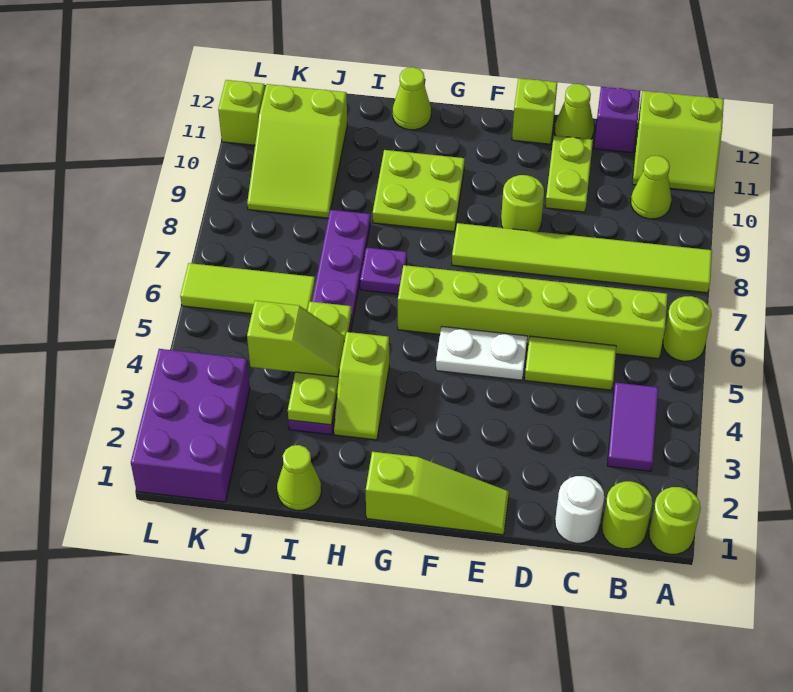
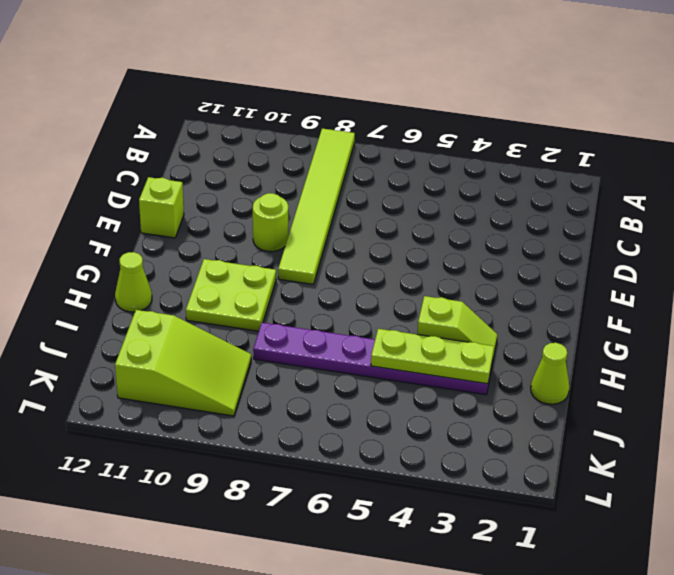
none -> lime round brick A1 level 1
none -> lime round brick A6 level 1
none -> lime slope A11:B12 level 1 top 12

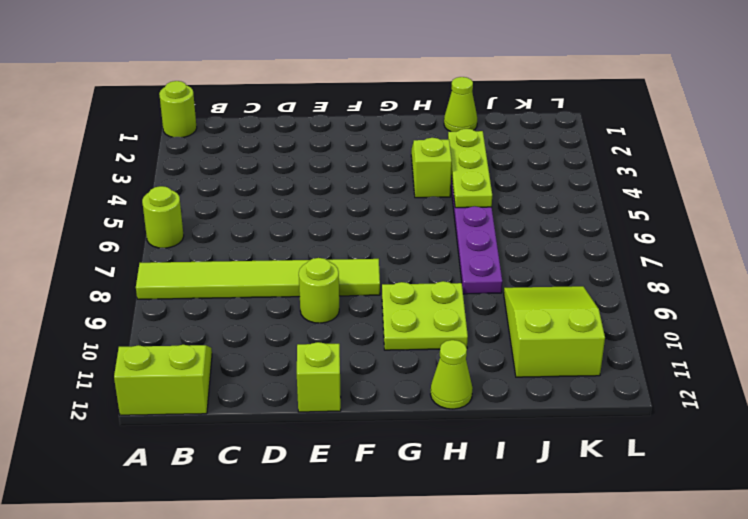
none -> lime round brick B1 level 1
none -> purple tile B3:B4 level 1
none -> lime brick B6:G6 level 1

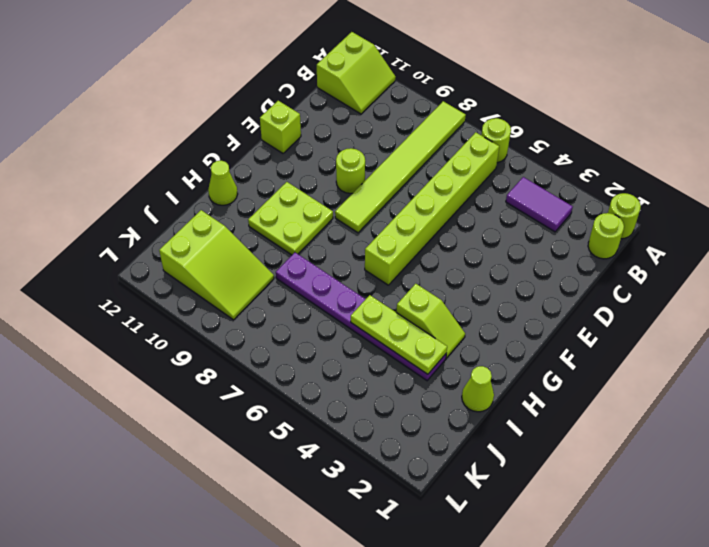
none -> lime cone B10 level 1
none -> white round brick C1 level 1
none -> lime tile C5:D5 level 1

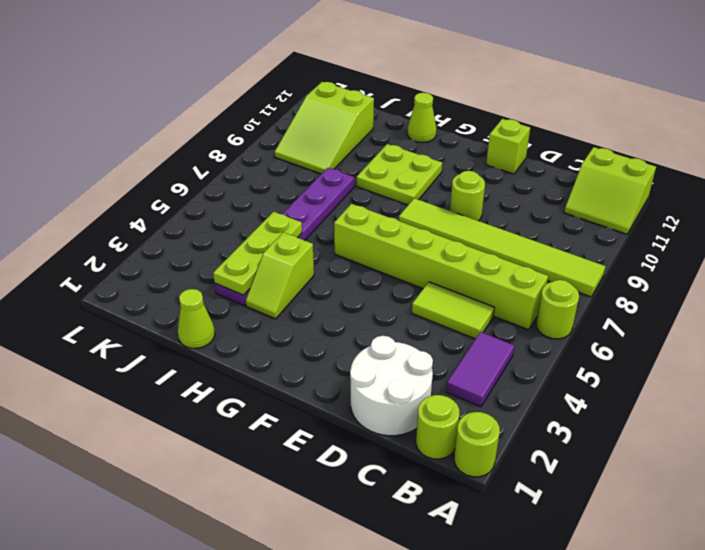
white round brick C1:D2 level 1 -> white round brick C1 level 1
none -> lime cone B10 level 1
none -> purple brick C12 level 1
none -> lime plate D10:D11 level 1

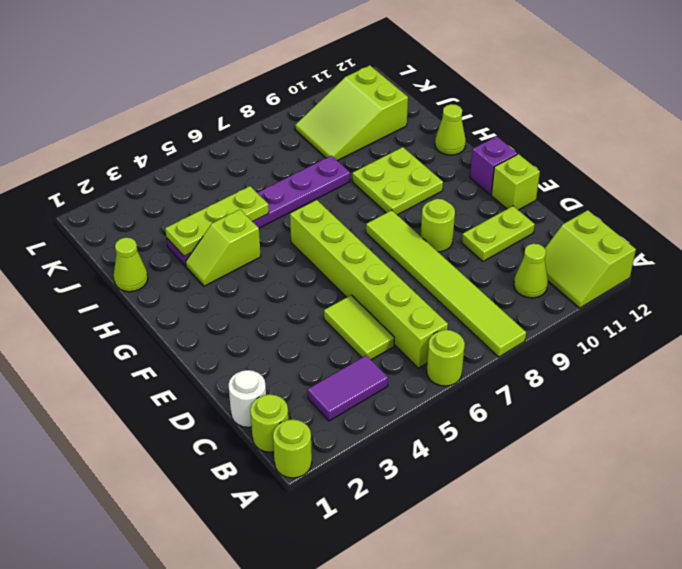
purple brick F12 level 1 -> purple brick C12 level 1
none -> lime cone D12 level 1
none -> lime slope E1:G1 level 1 top G
none -> white plate E5:F5 level 1

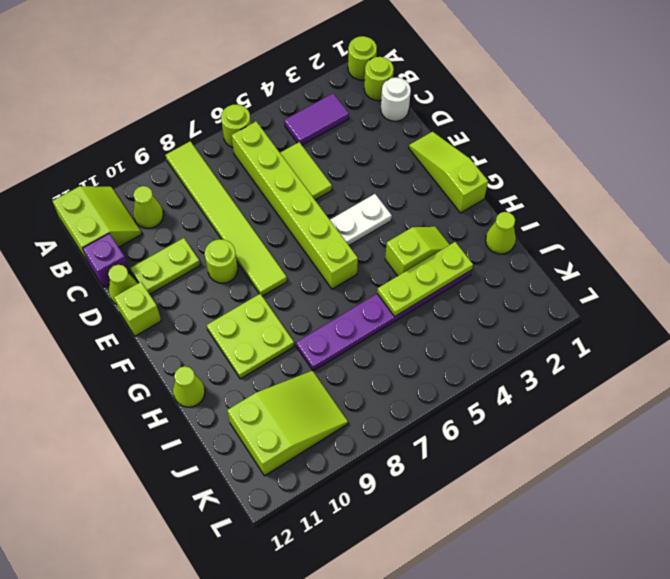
white plate F4:F5 level 1 -> white plate E5:F5 level 1
none -> purple plate H7 level 1
none -> lime tile J6:L6 level 1
none -> purple brick K1:L3 level 1

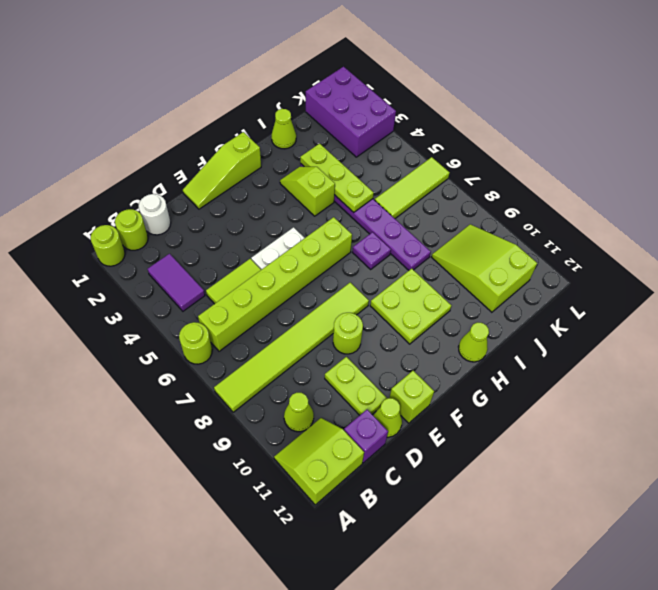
none -> lime brick L11 level 1
none -> lime slope I4:J4 level 3 top J

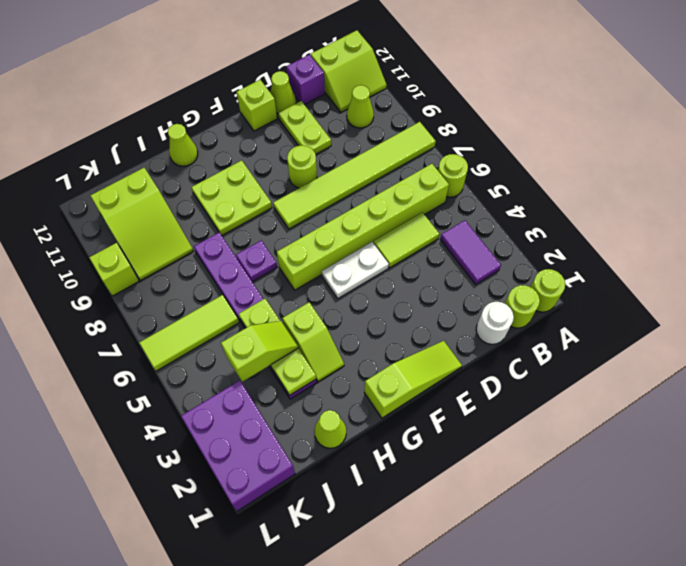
lime brick L9 level 1 -> lime brick L11 level 1

